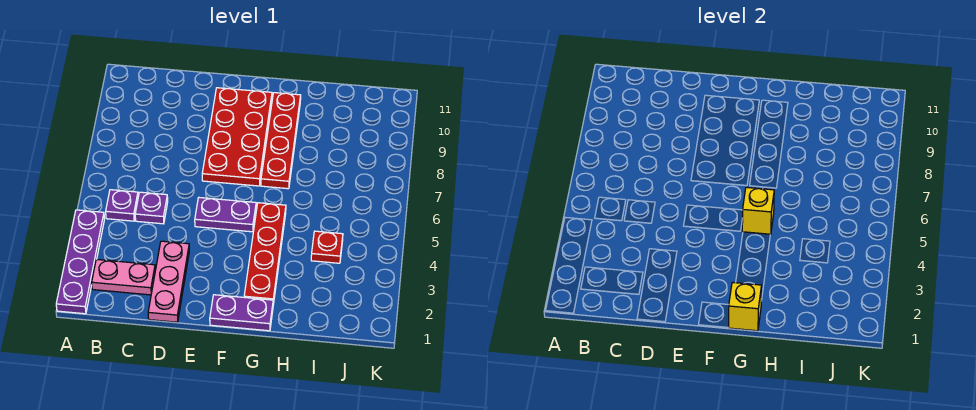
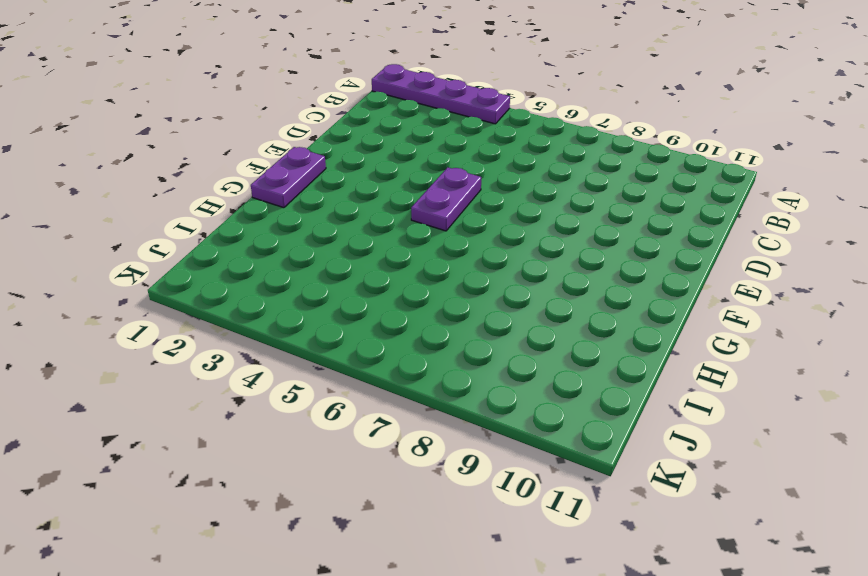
none -> pink plate B2:C2 level 1
none -> purple plate B5 level 1
none -> purple plate C5 level 1

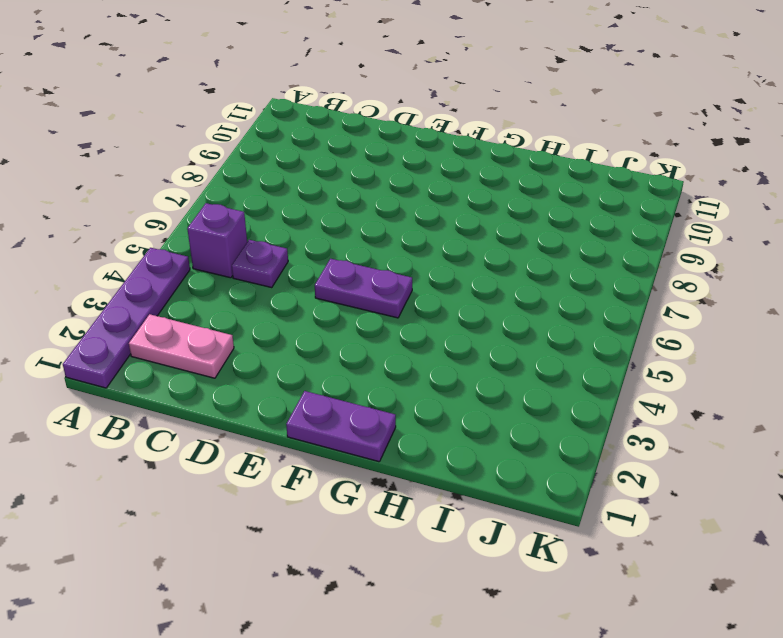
purple brick B5 level 1 -> purple plate B5 level 1
none -> pink plate D1:D3 level 1
none -> red plate E7:F10 level 1
none -> red plate G2:G5 level 1

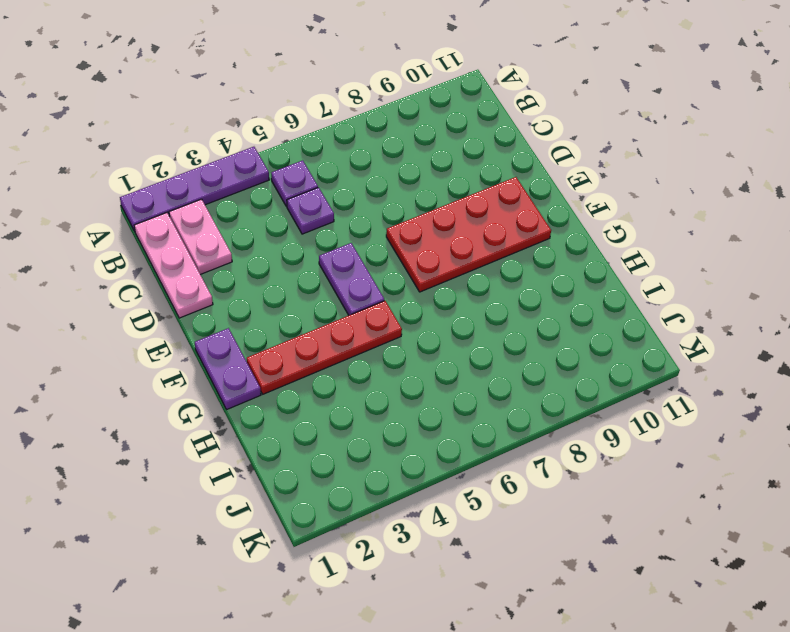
pink plate B1:D1 level 1 -> pink plate D1:D3 level 1
none -> red plate G7:G10 level 1
none -> red plate I4 level 1
none -> yellow brick G1 level 2

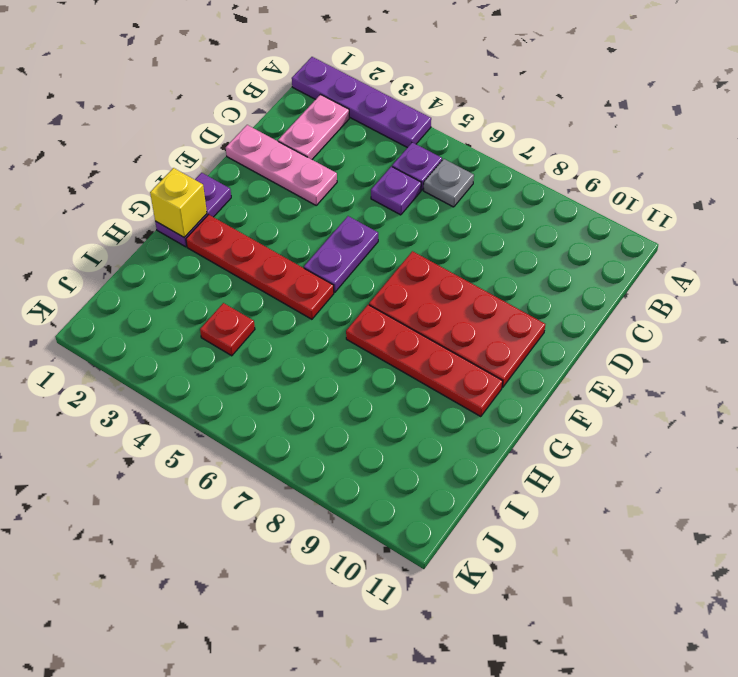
grey plate B6 level 1 -> none
none -> yellow brick G5 level 2

